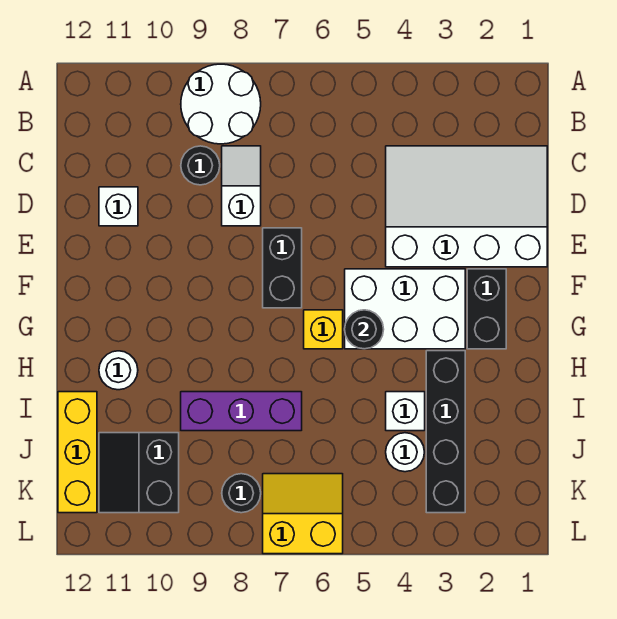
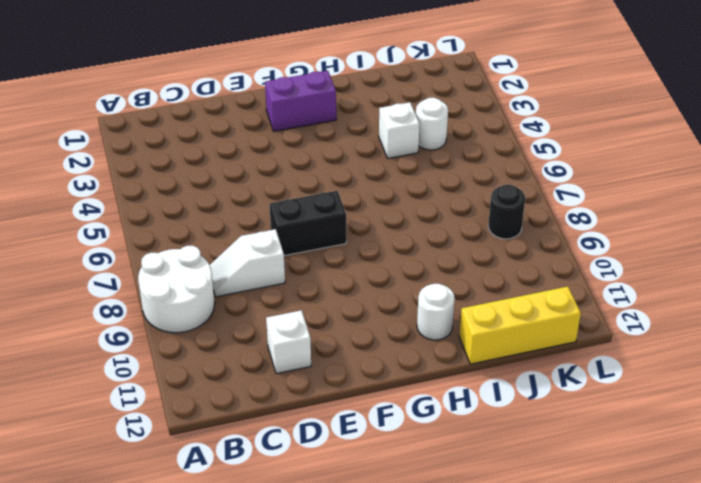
purple brick F2:G2 level 1 -> black brick F2:G2 level 1
none -> white slope C1:E4 level 1 top E
none -> black round brick C9 level 1
none -> white brick F3:G5 level 1

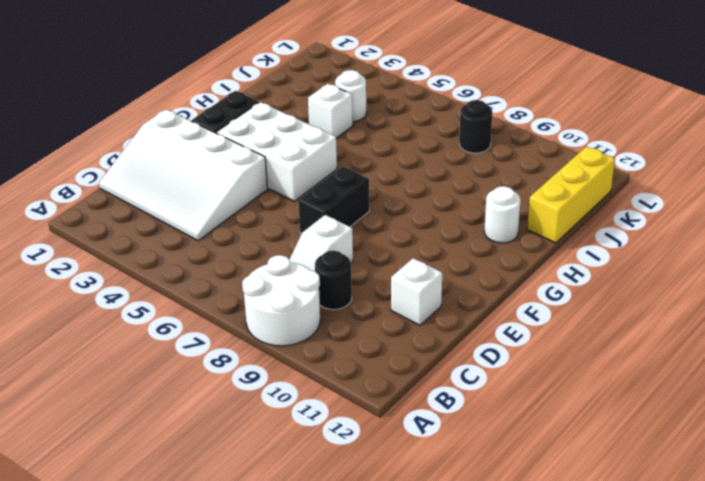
none -> yellow brick G6 level 1
none -> black brick H3:K3 level 1
none -> purple brick I7:I9 level 1

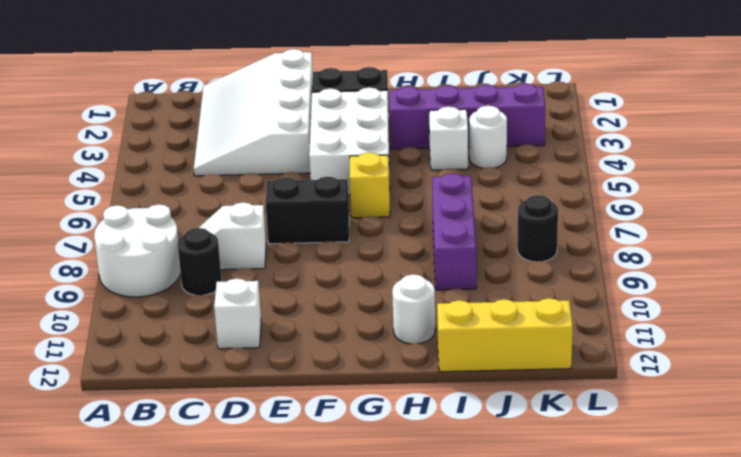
purple brick H3:K3 level 1 -> black brick H3:K3 level 1
none -> black slope J10:K11 level 1 top 10
none -> yellow slope K6:L7 level 1 top L
none -> black round brick G5 level 2

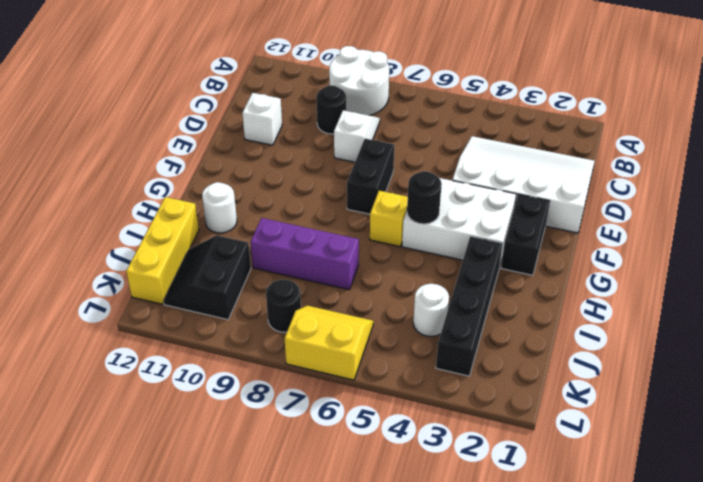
none -> white brick I4 level 1

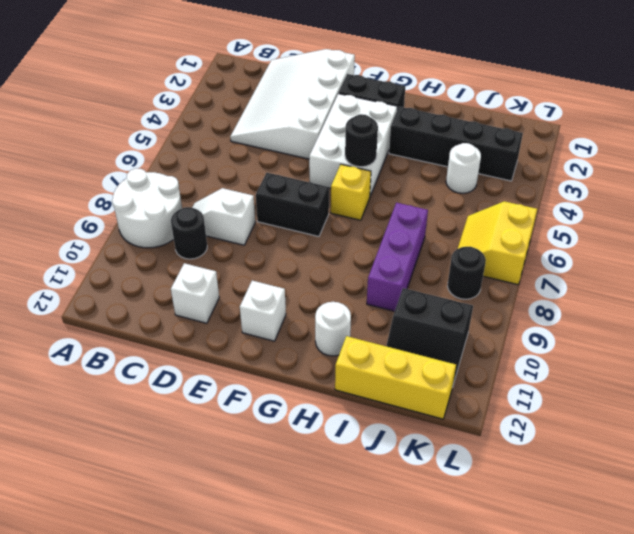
white brick F11 level 1 -> white brick I4 level 1

